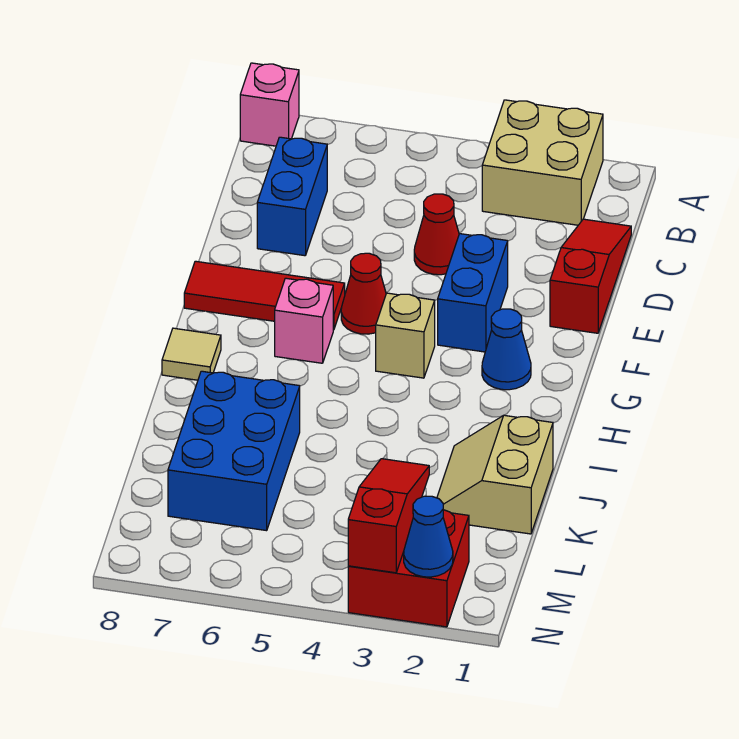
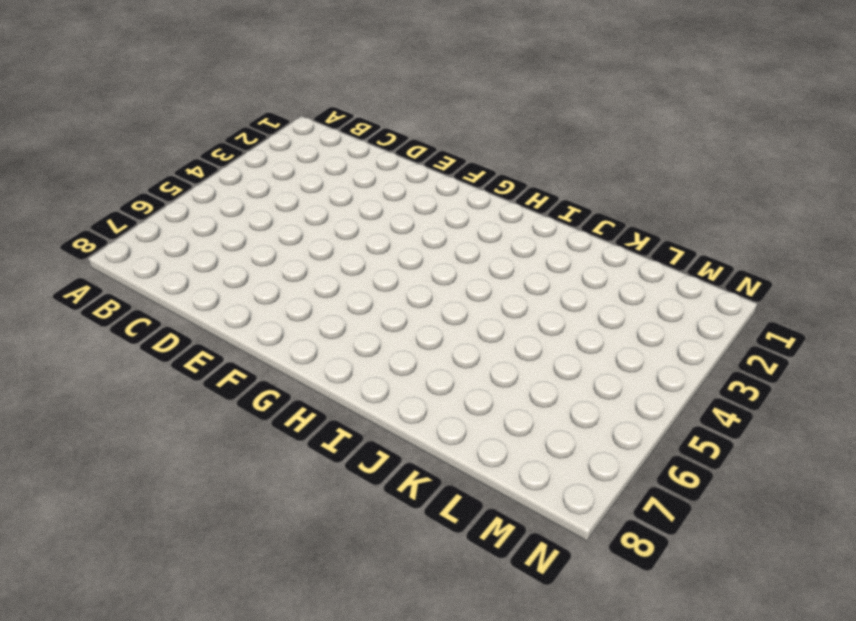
none -> tan brick A2:B3 level 1
none -> pink brick A8 level 1
none -> red slope C1:E1 level 1 top E

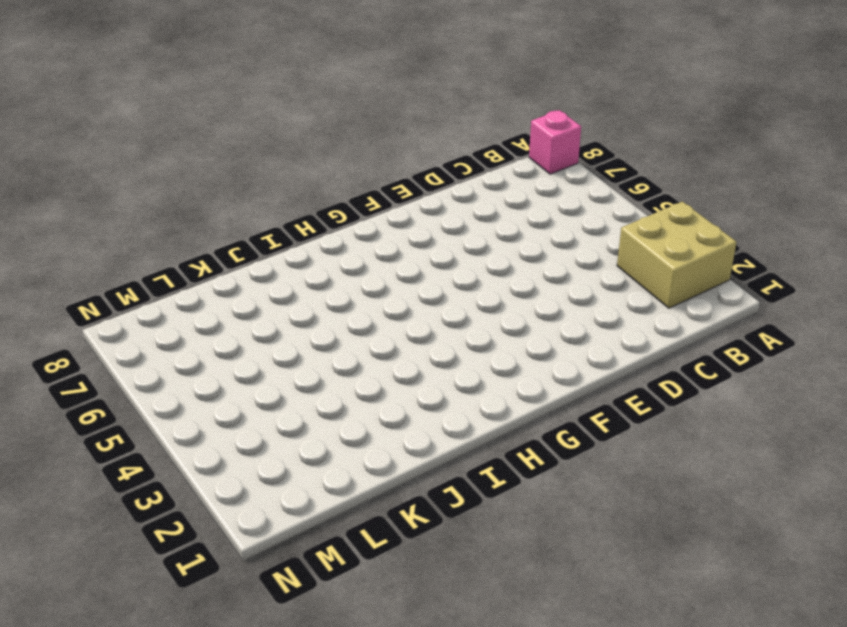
none -> red slope C1:E1 level 1 top E
none -> blue brick C7:D7 level 1
none -> red cone D4 level 1

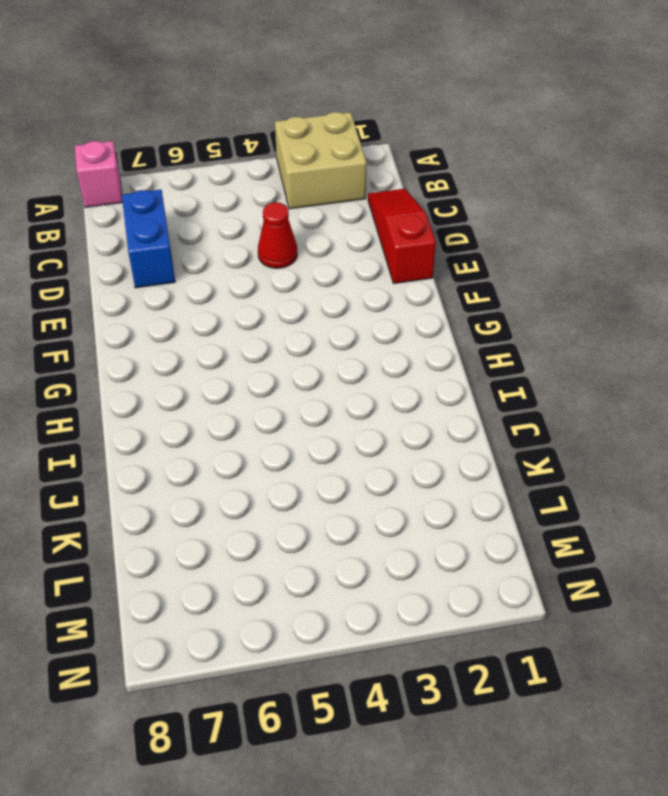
none -> blue brick E3:F3 level 1
none -> red cone F5 level 1
none -> red tile F6:F8 level 1

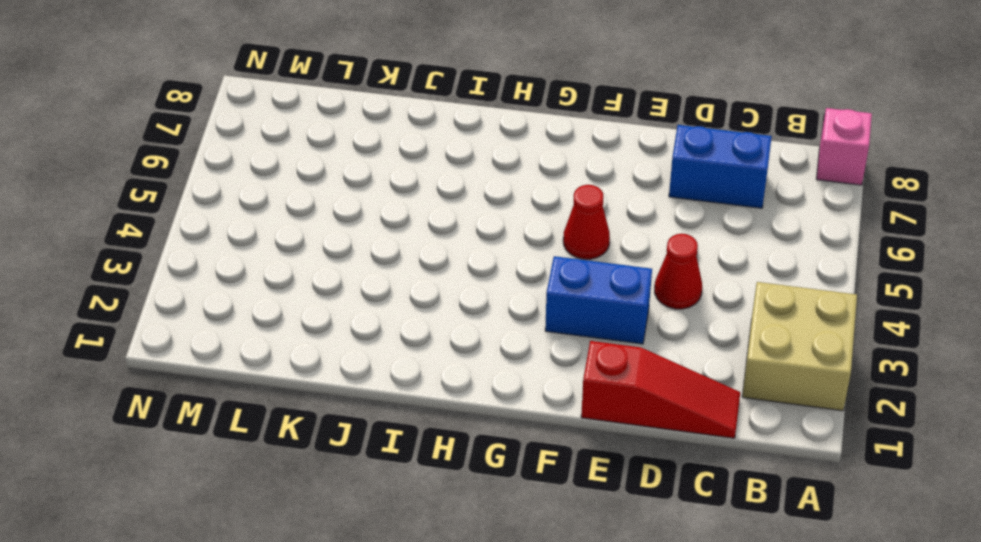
none -> red tile F6:F8 level 1
none -> blue cone G2 level 1
none -> tan brick G4 level 1

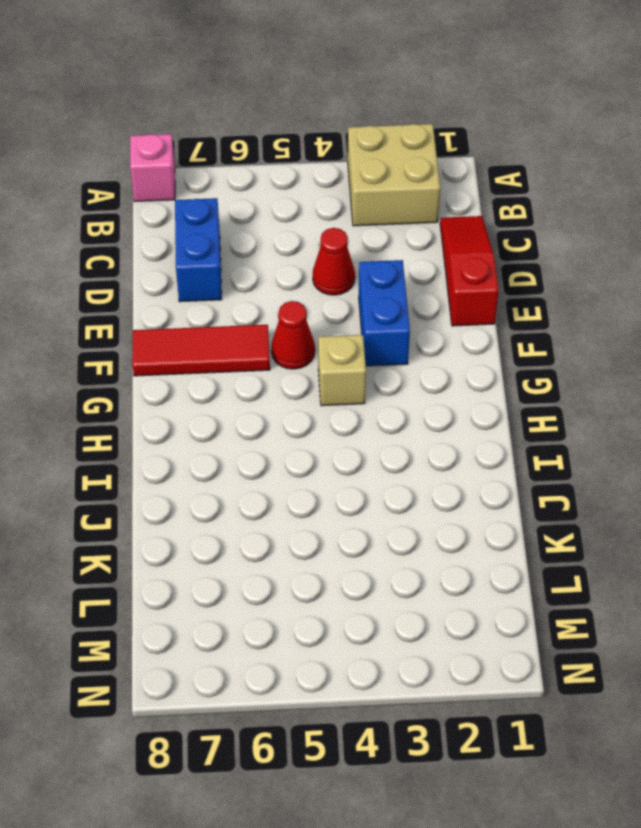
none -> blue cone G2 level 1
none -> pink brick G6 level 1
none -> tan tile H8 level 1

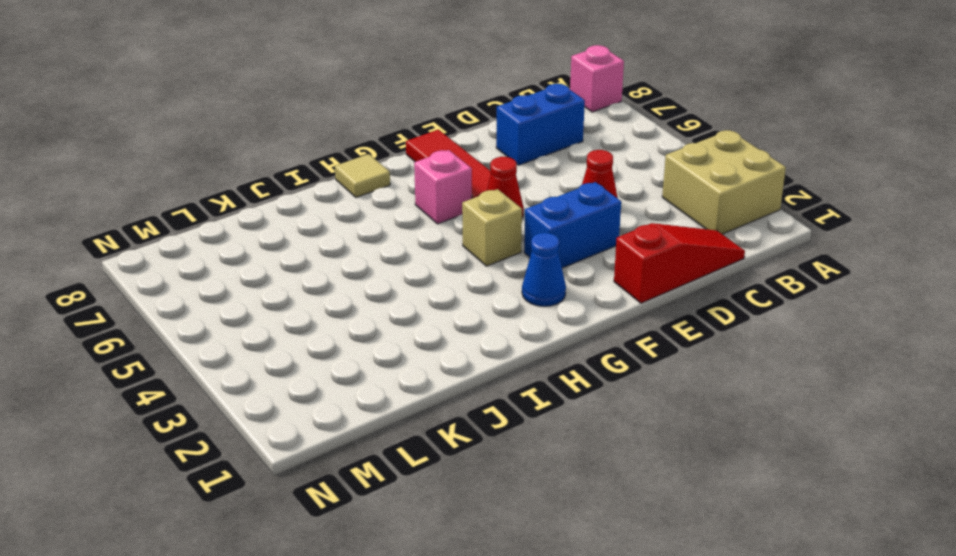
none -> tan slope J1:K2 level 1 top 1
none -> blue brick J6:L7 level 1
none -> red brick M2:N3 level 1

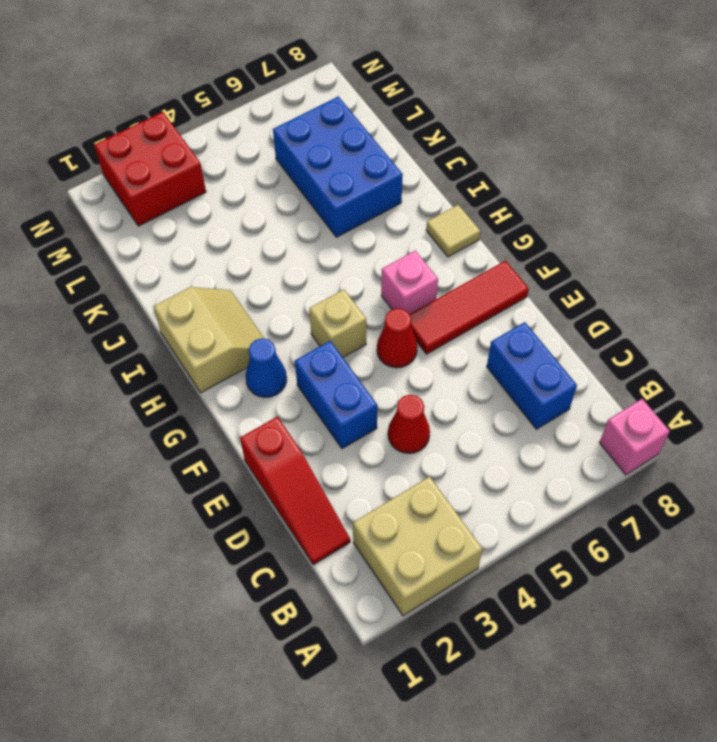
tan slope H1:I2 level 1 top 1 -> tan slope J1:K2 level 1 top 1
none -> red slope L3:N3 level 2 top N
none -> blue cone N2 level 2

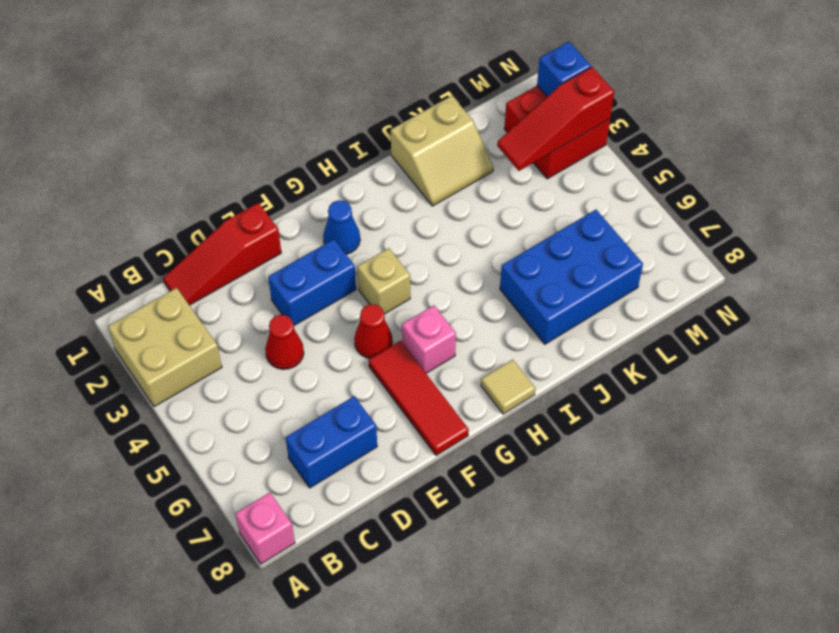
blue brick N2 level 2 -> blue cone N2 level 2

